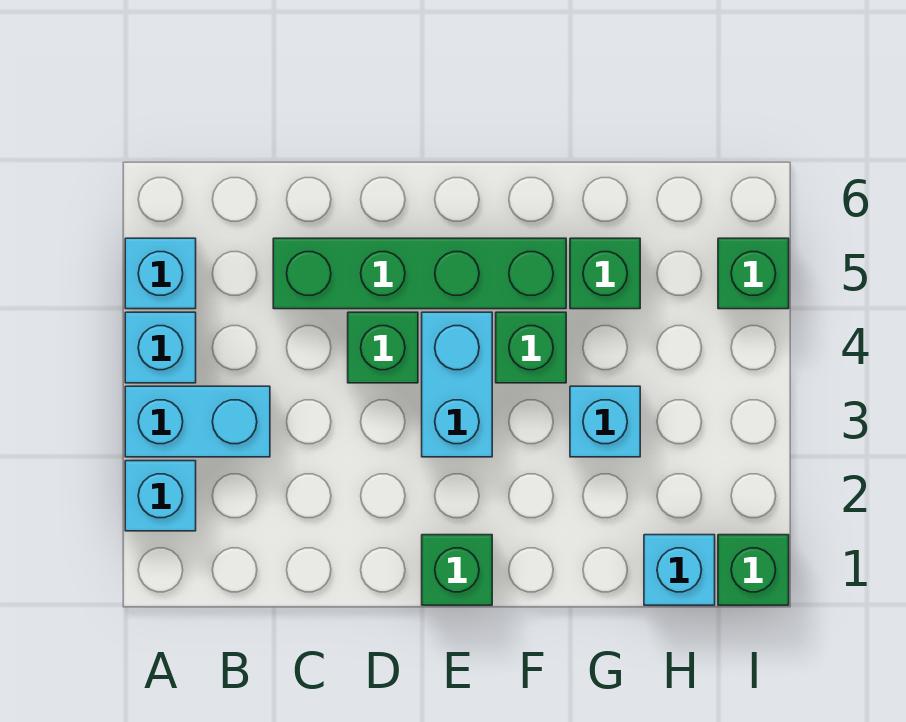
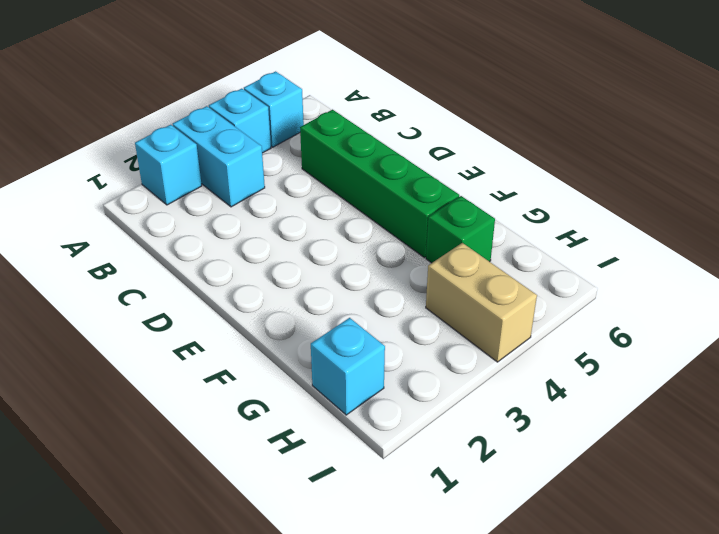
tan brick H4:I4 level 1 -> none
none -> green brick D4 level 1
none -> green brick E1 level 1
none -> cyan brick E3:E4 level 1

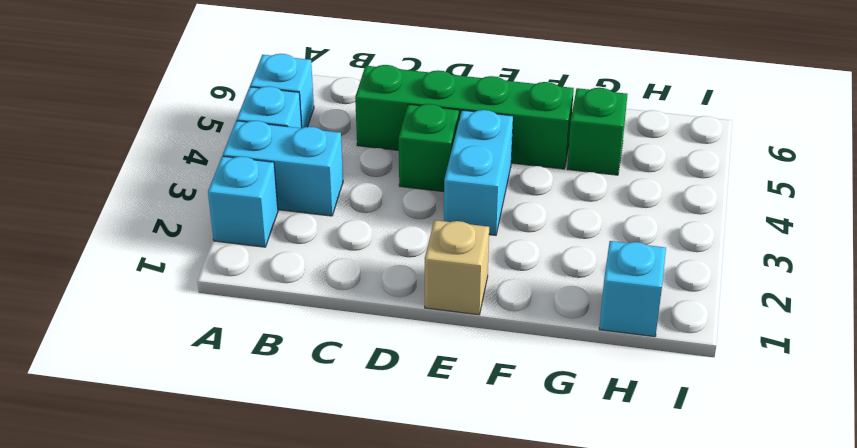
tan brick E1 level 1 -> green brick E1 level 1
none -> green brick F4 level 1
none -> cyan brick G3 level 1
none -> green brick I1 level 1

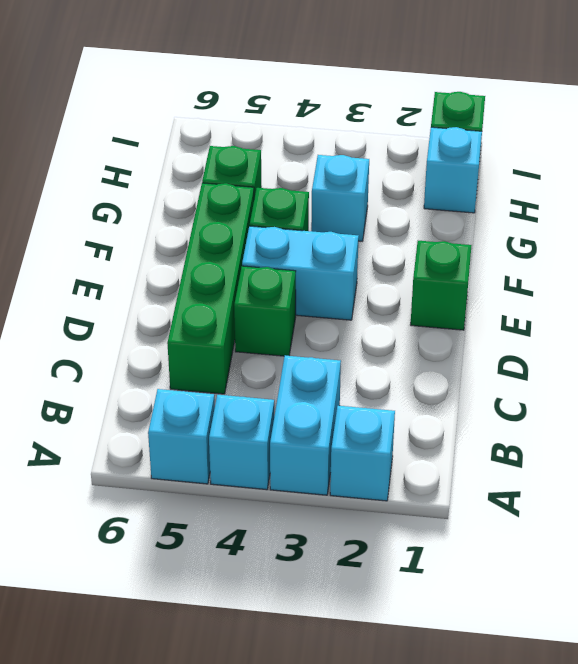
none -> green brick I5 level 1

